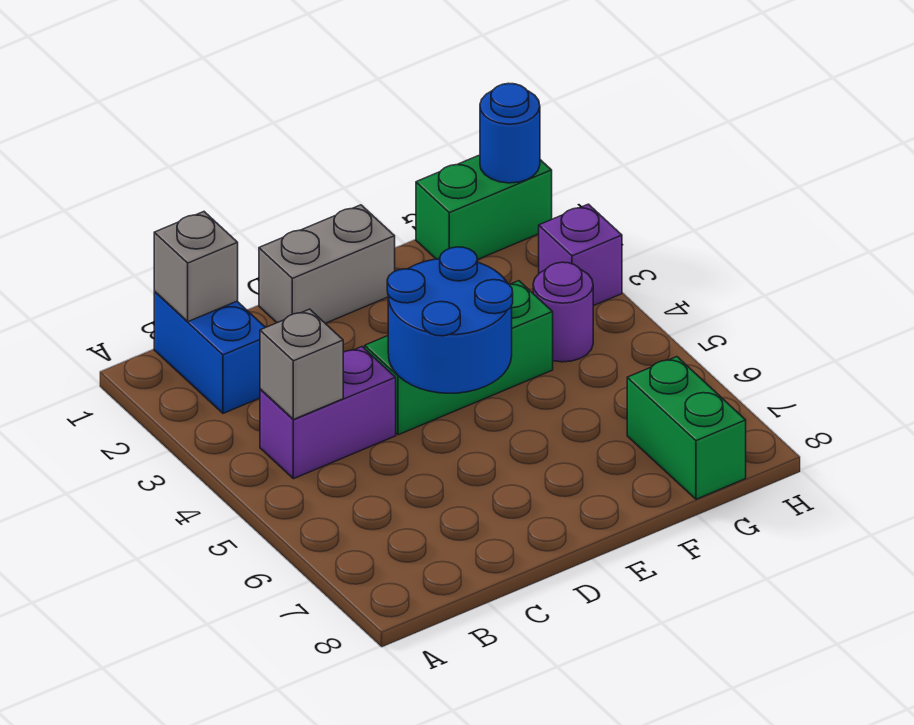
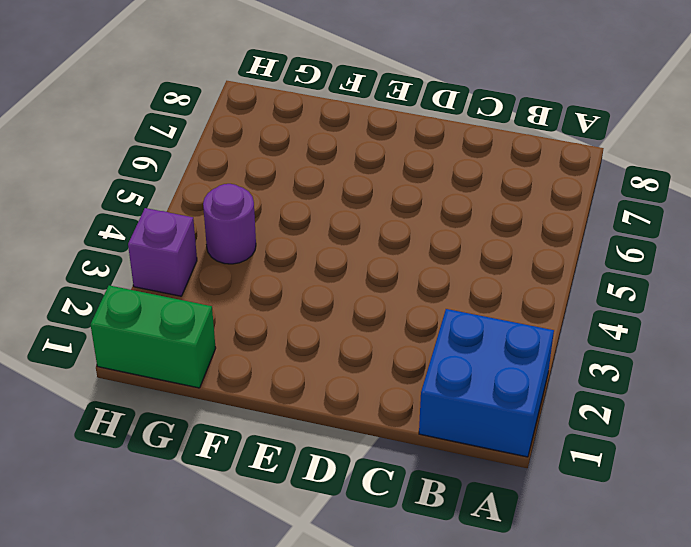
blue brick A1:B2 level 1 -> blue brick B1:B2 level 1
none -> purple brick B4:C4 level 1
none -> grey brick D1:E1 level 1
none -> green brick D4:F4 level 1

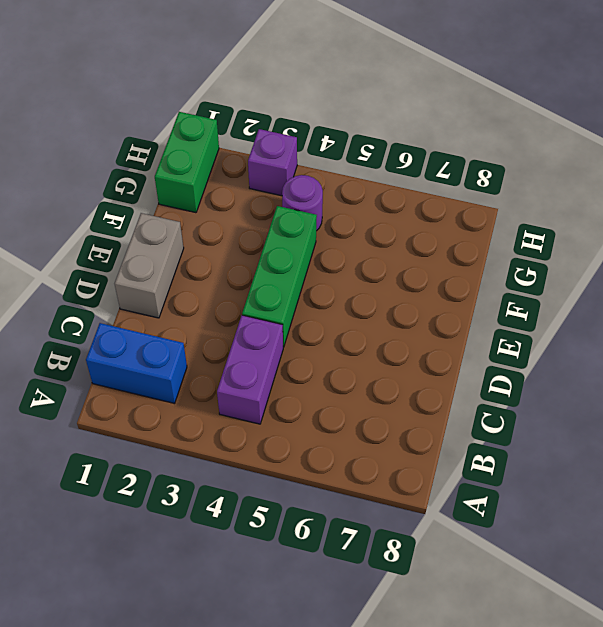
none -> green brick G7:G8 level 1
none -> grey brick B1 level 2
none -> grey brick B4 level 2

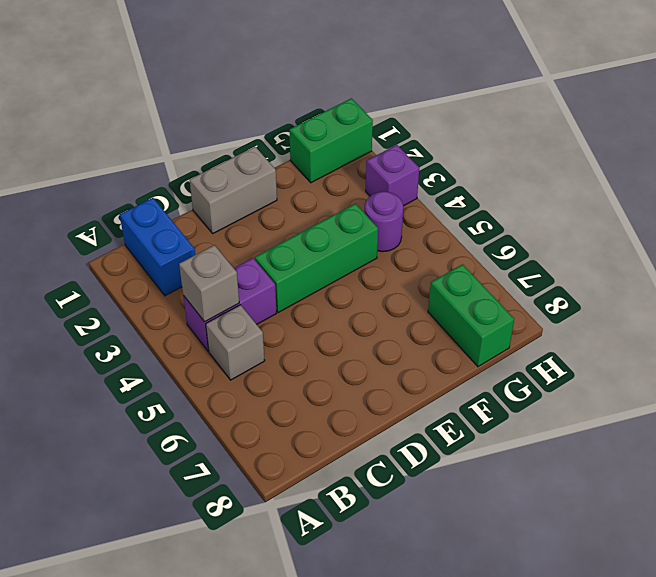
grey brick B5 level 1 -> grey brick B1 level 2
none -> blue round brick D4:E5 level 2
none -> blue round brick H1 level 2

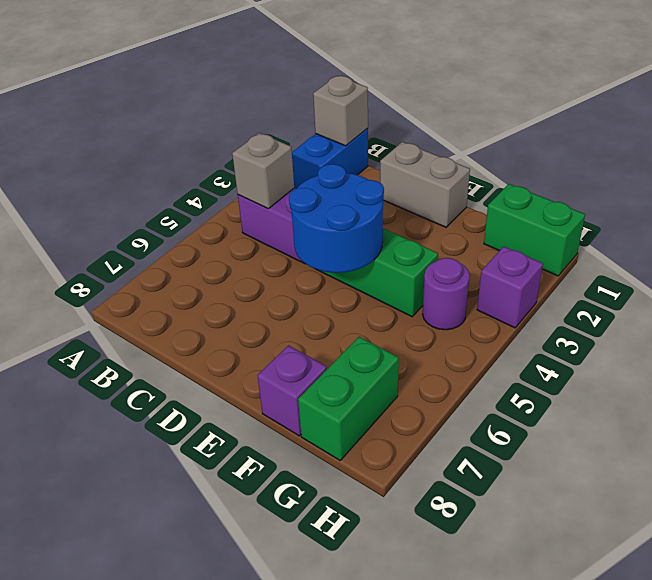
purple brick F8 level 1 -> none
none -> blue round brick H1 level 2

